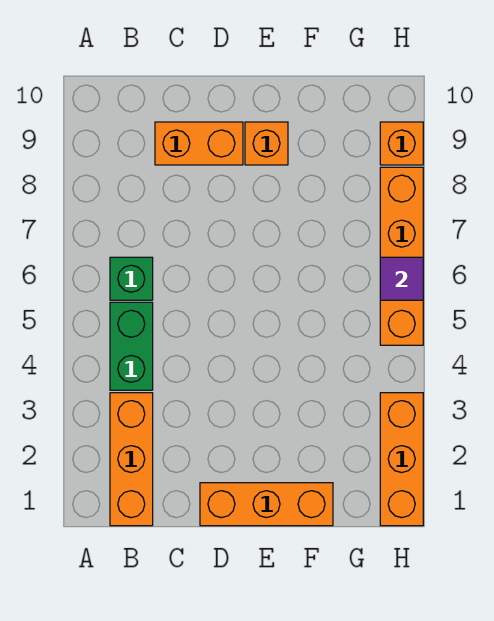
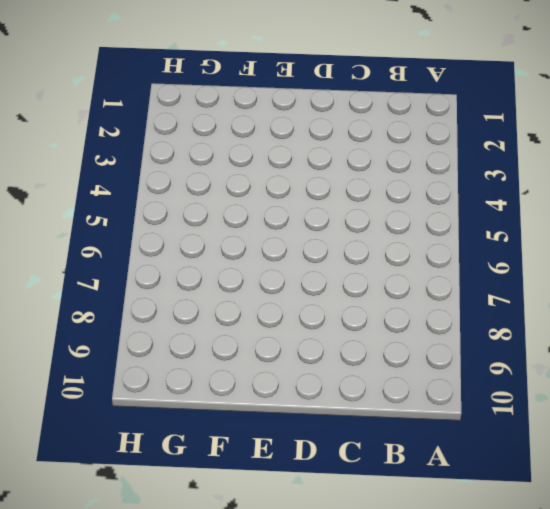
none -> orange brick B1:B3 level 1
none -> green brick B4:B5 level 1

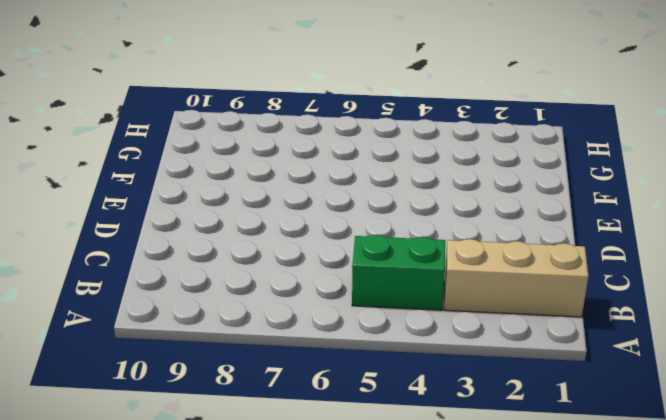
tan brick B1:B3 level 1 -> orange brick B1:B3 level 1
none -> green brick B6 level 1
none -> orange brick C9:D9 level 1

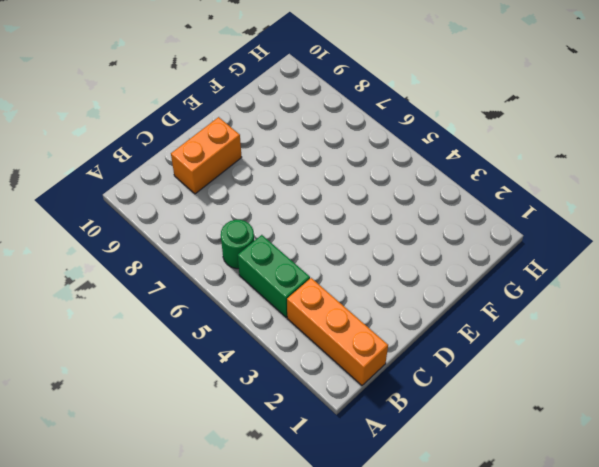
green round brick B6 level 1 -> green brick B6 level 1
none -> orange brick D1:F1 level 1
none -> orange brick E9 level 1

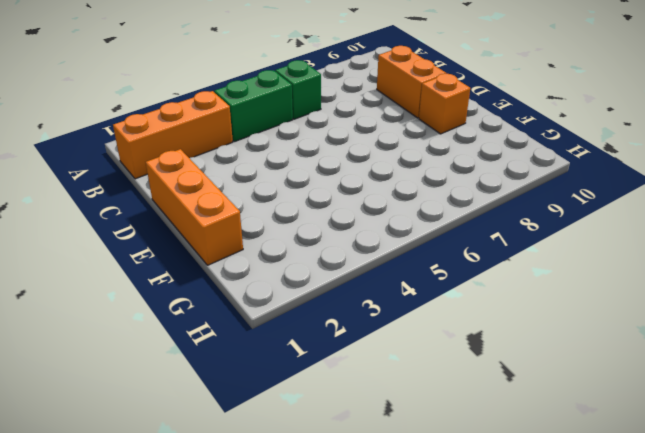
none -> orange brick H1:H3 level 1
none -> orange brick H5:H8 level 1

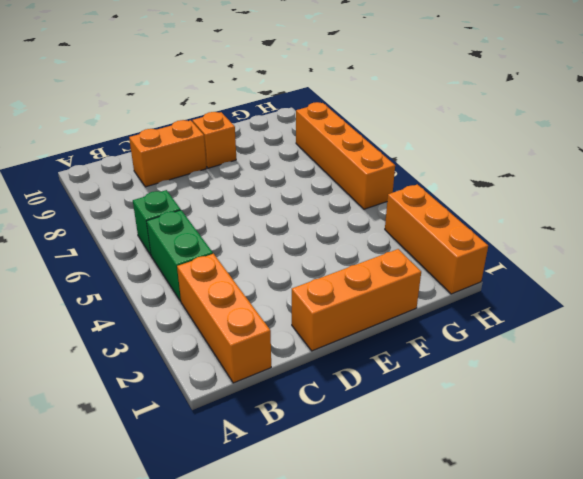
none -> orange brick H9 level 1
none -> purple tile H6 level 2

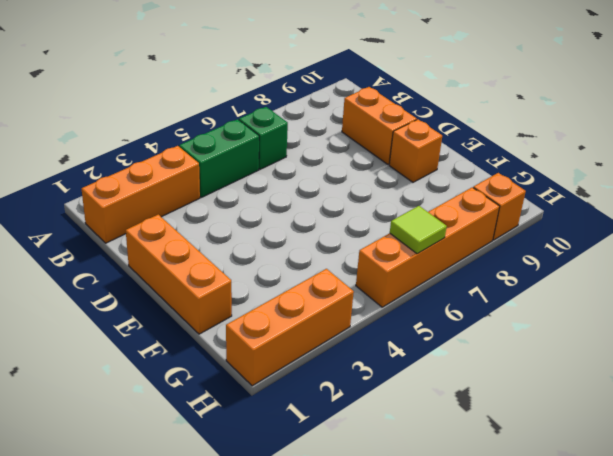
lime tile H6 level 2 -> purple tile H6 level 2

